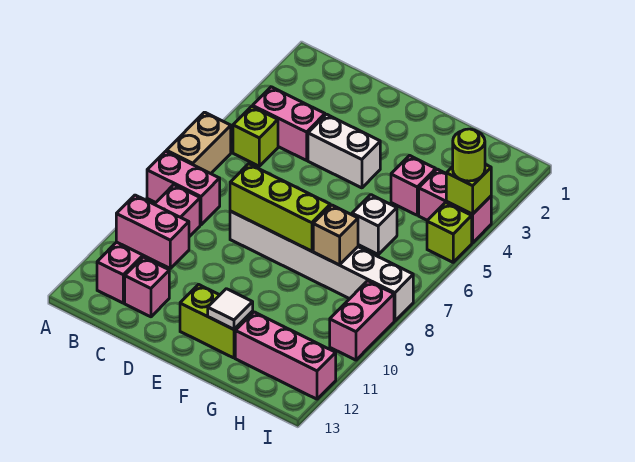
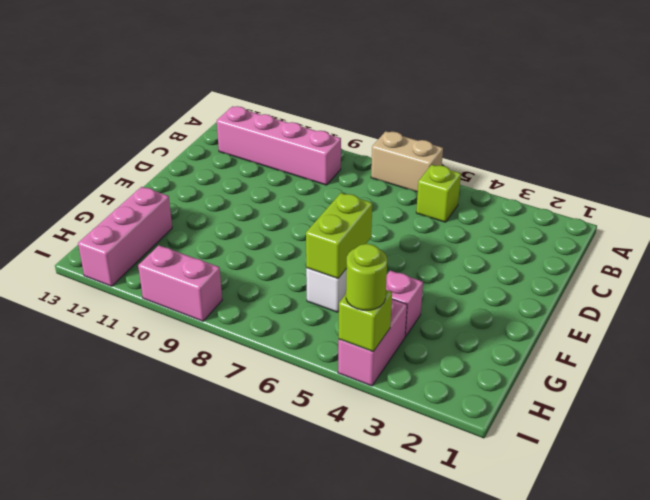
lime brick F6:G6 level 2 -> lime brick E12:F12 level 1
none -> pink brick A8:B8 level 1
none -> pink brick B4:C4 level 1
none -> pink brick C12 level 1

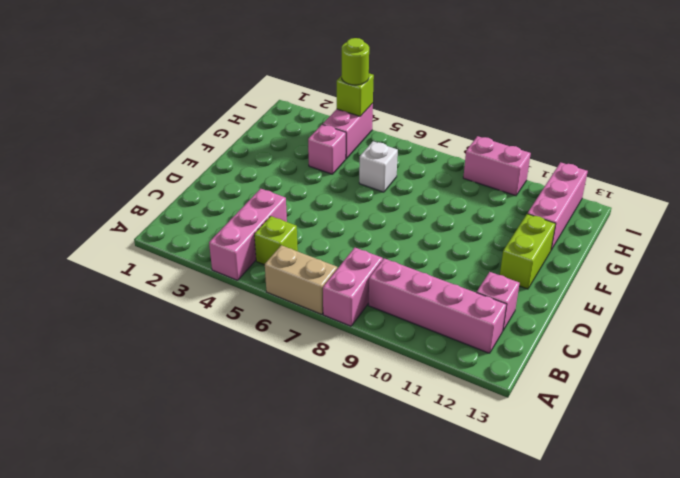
pink brick A4:C4 level 1 -> pink brick B4:C4 level 1
none -> white brick D4:E4 level 1
none -> white brick D8:I8 level 1
none -> lime brick I5 level 1

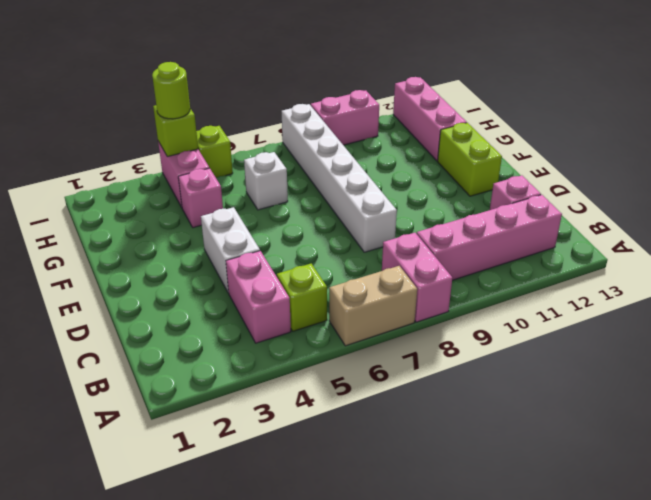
none -> pink brick B11:C11 level 2
none -> lime brick D8:F8 level 2
none -> white tile F12 level 2

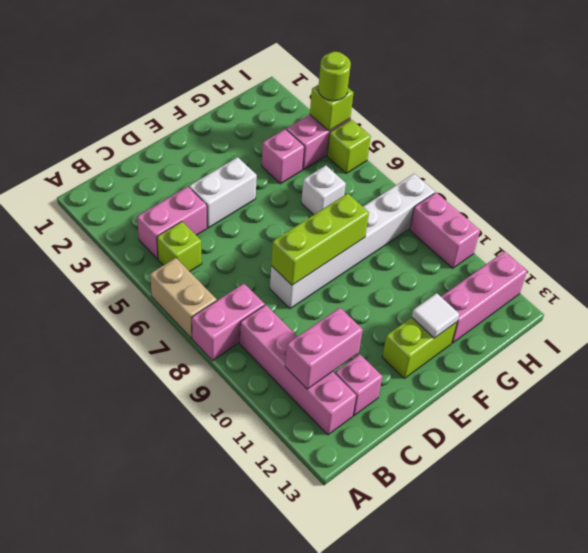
none -> tan brick G8 level 2

